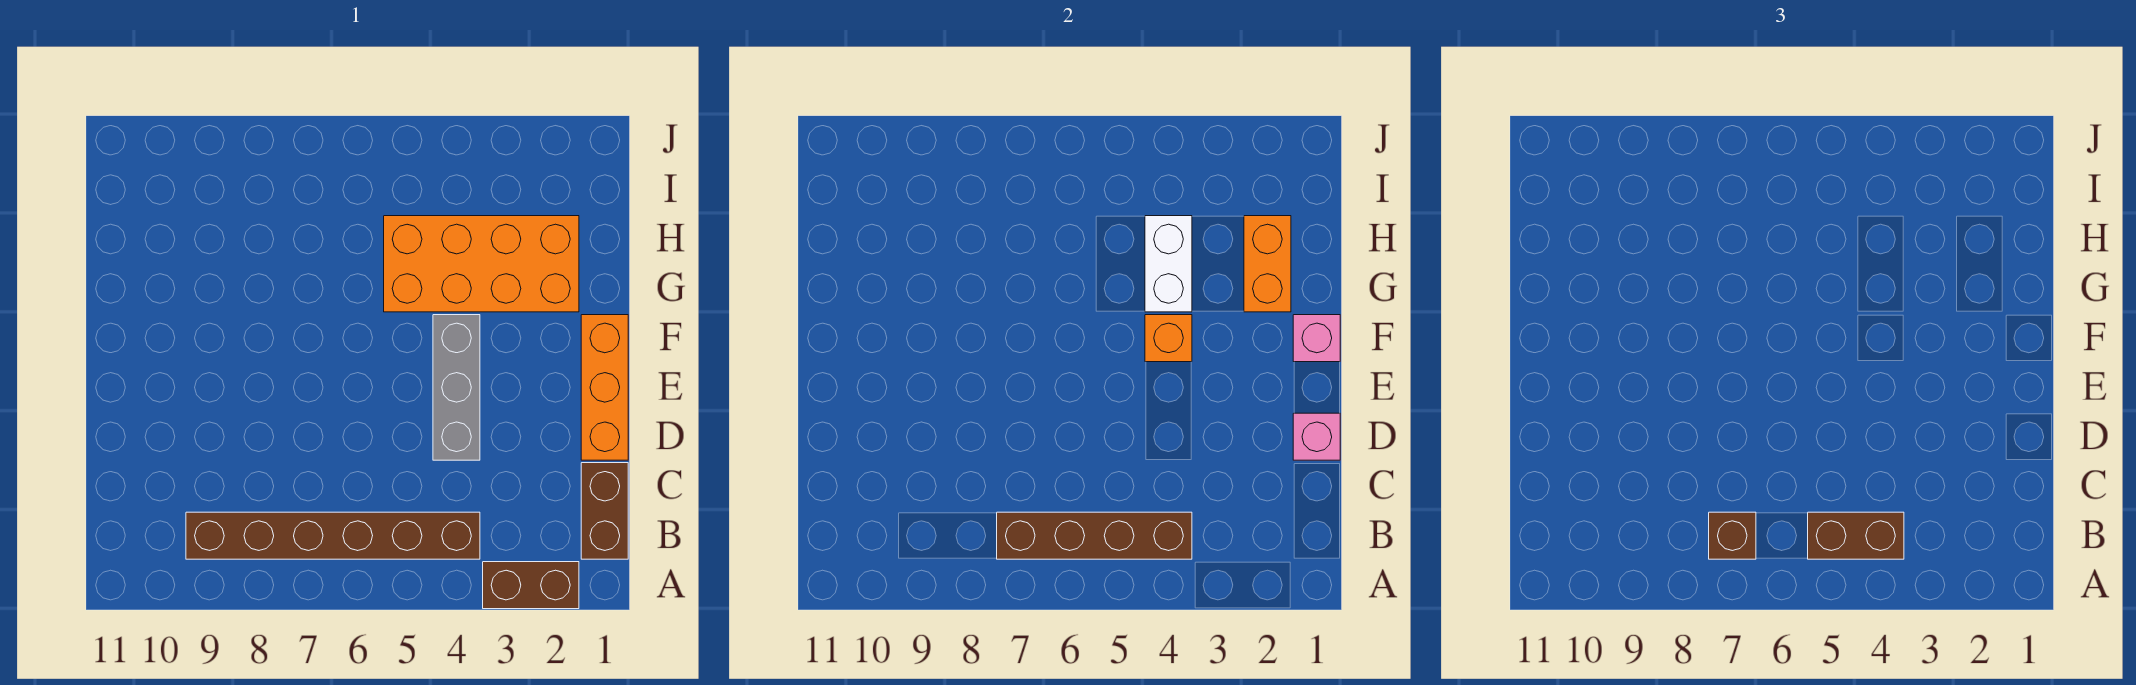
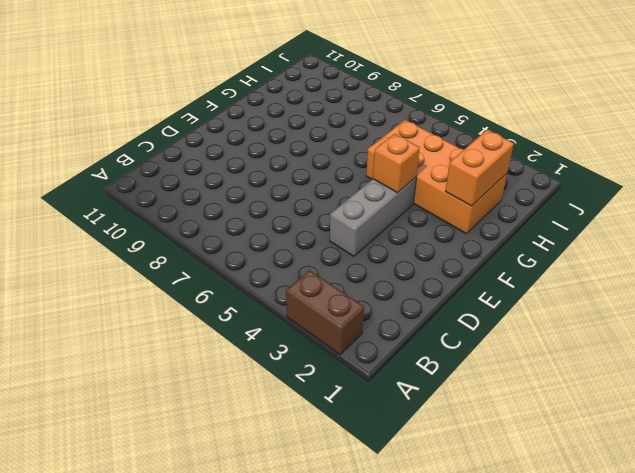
none -> brown brick B1:C1 level 1
none -> brown brick B4:B9 level 1
none -> orange brick D1:F1 level 1

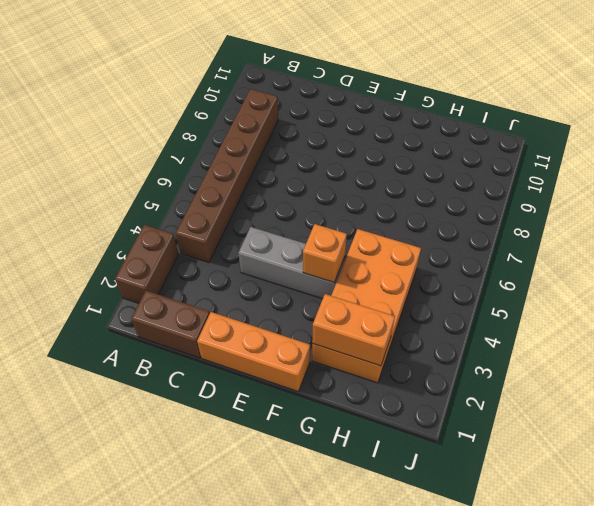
none -> brown brick B4:B7 level 2
none -> pink brick D1 level 2
none -> pink brick F1 level 2

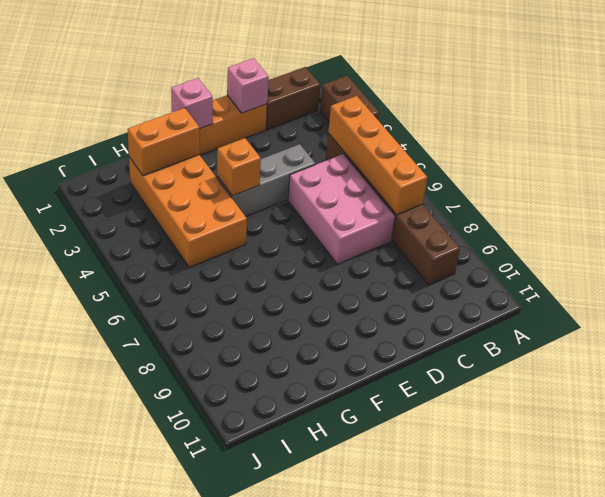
orange brick B4:B7 level 2 -> brown brick B4:B7 level 2
pink brick C5:D7 level 1 -> none
none -> white brick G4:H4 level 2
none -> brown brick B4:B5 level 3
none -> brown brick B7 level 3

